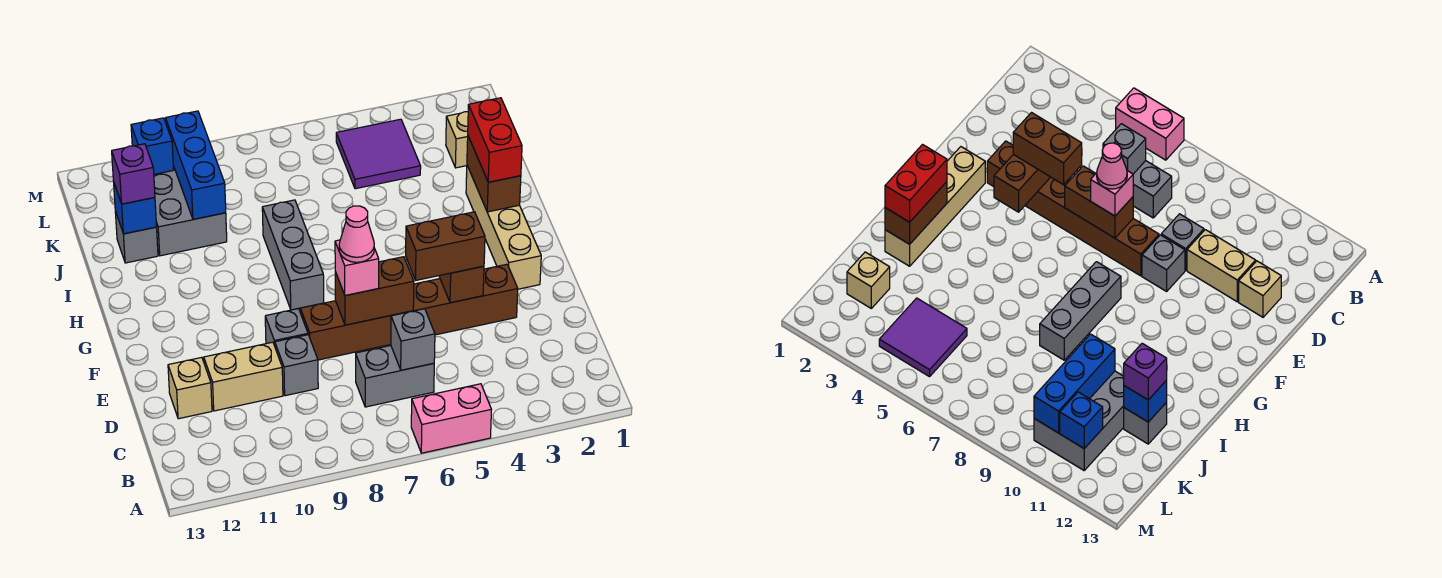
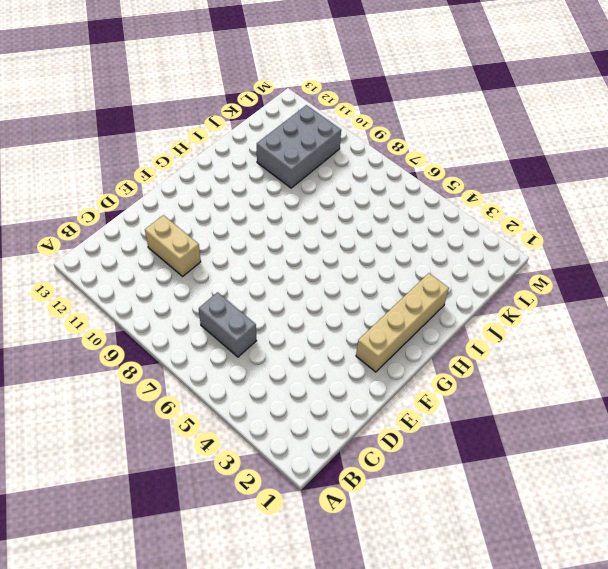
none -> pink brick A5:A6 level 1
none -> grey brick D9 level 1
none -> tan brick D12 level 1

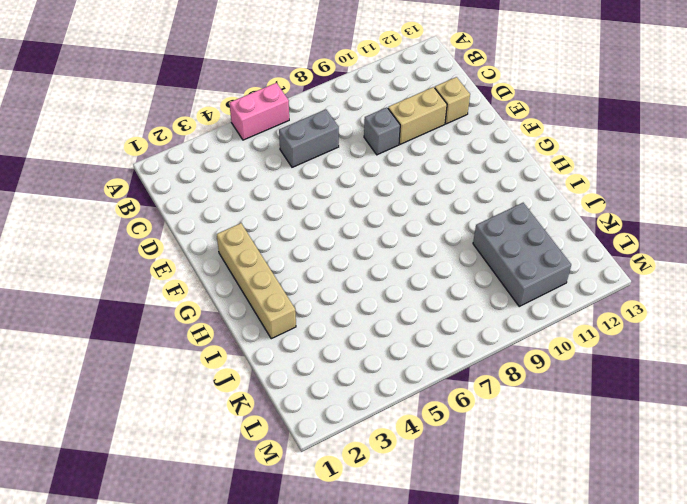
none -> brown brick E3:E8 level 1
none -> grey brick E9 level 1
none -> grey brick G8:I8 level 1

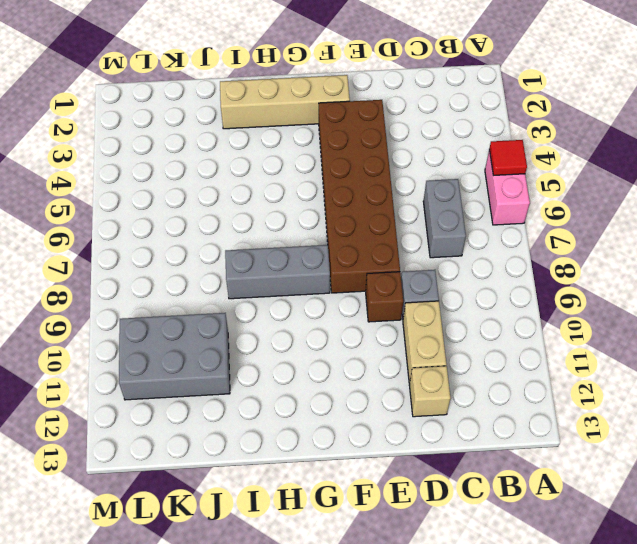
red tile A5 level 2 -> none
brown brick E3:F8 level 1 -> brown brick E3:E8 level 1
brown brick E9 level 1 -> grey brick E9 level 1
none -> grey brick J12 level 1
none -> tan brick K2 level 1
none -> purple tile K4:L5 level 1

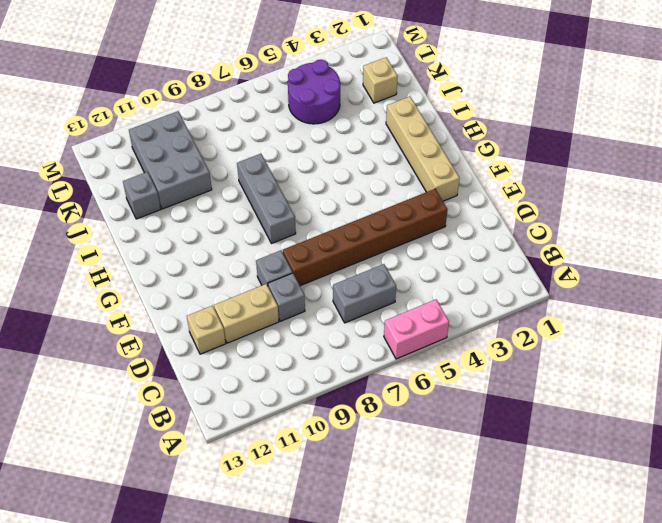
purple round brick K4:L5 level 1 -> purple tile K4:L5 level 1
none -> grey brick C6 level 2
none -> brown brick E4:F4 level 2
none -> brown brick E6:E7 level 2

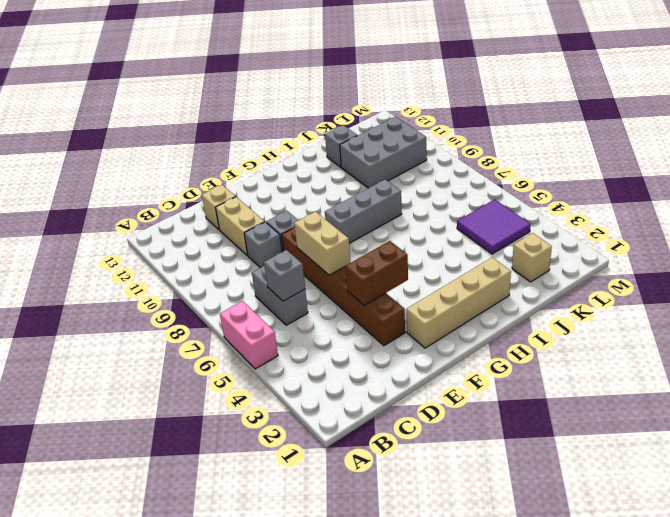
tan brick E6:E7 level 2 -> brown brick E6:E7 level 2
none -> brown brick H2:I2 level 2
none -> blue brick J10:L10 level 2
none -> blue brick J12 level 2

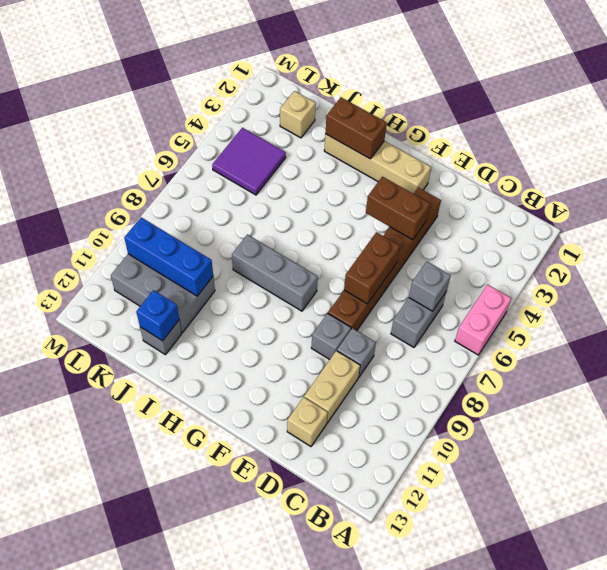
none -> blue brick L11 level 2
none -> brown brick E4:E5 level 3
none -> pink brick E7 level 3

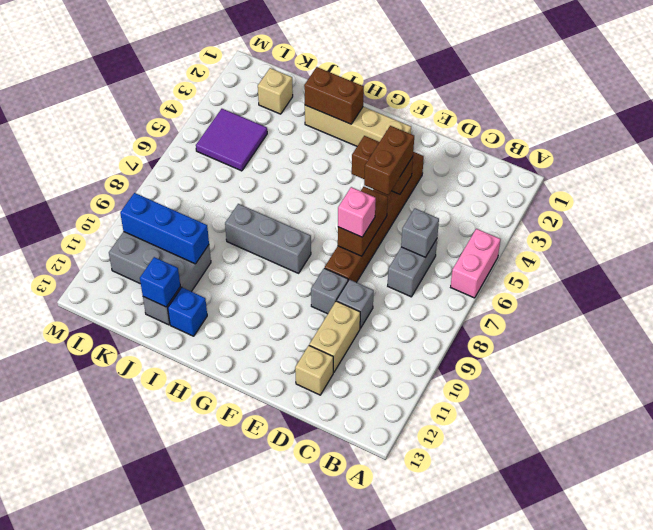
blue brick I12 level 1 -> blue brick L11 level 2
none -> red brick H2:I2 level 3
none -> purple brick J12 level 3
none -> pink cone E7 level 4

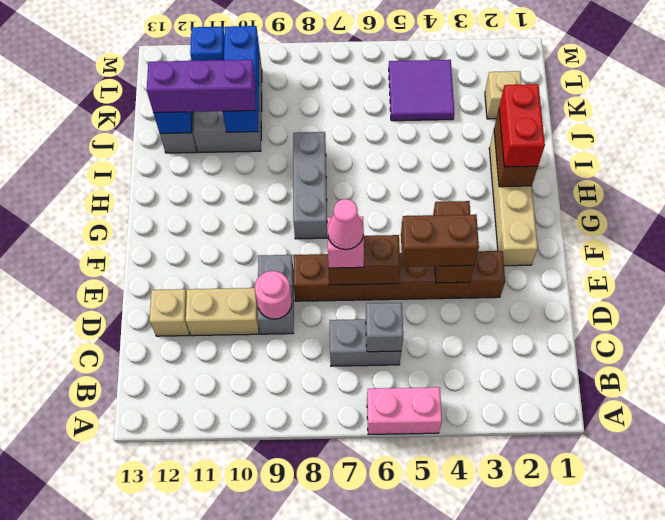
pink round brick D9 level 2 -> none
purple brick J10:J12 level 3 -> purple brick J12 level 3

